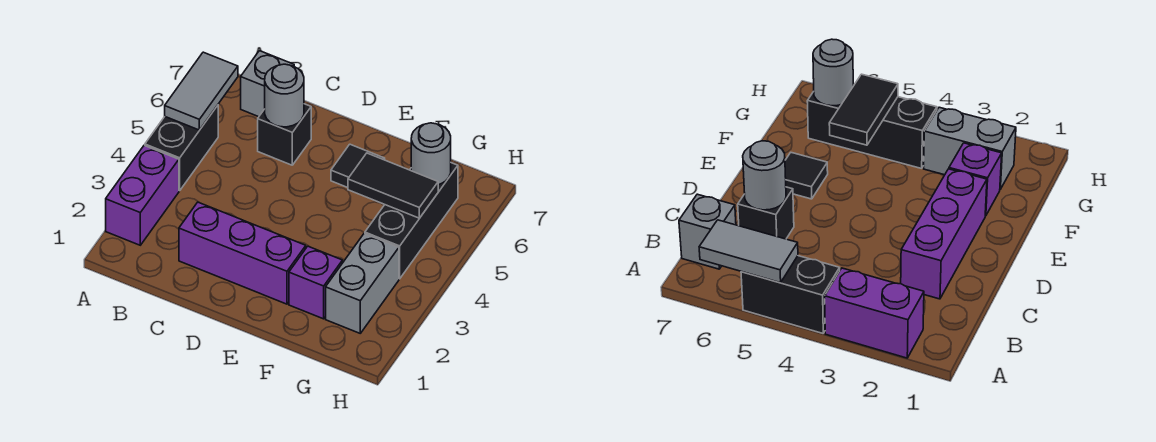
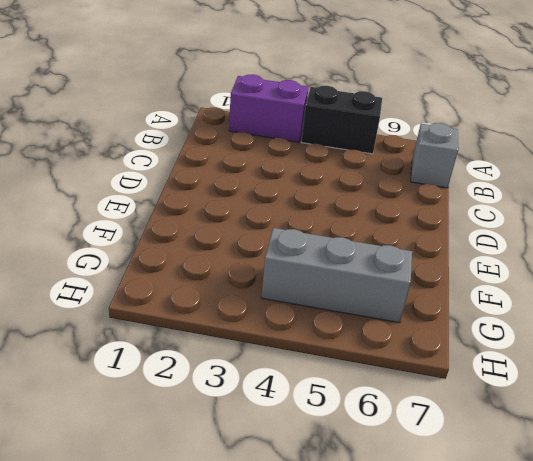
grey brick G4:G6 level 1 -> black brick G4:G6 level 1
none -> purple brick C2:E2 level 1
none -> black brick C6 level 1
none -> black tile E6 level 1

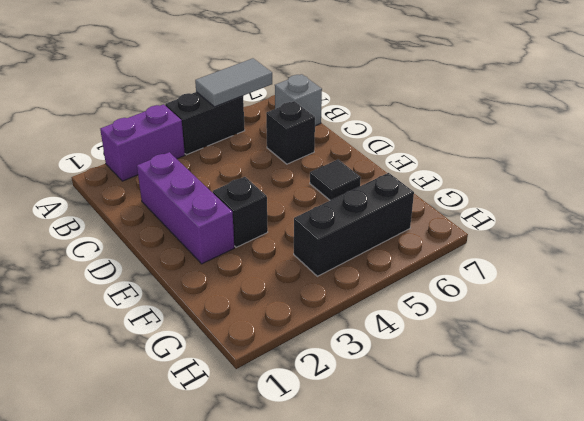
black brick E3 level 1 -> none
none -> purple brick F2 level 1
none -> grey brick G2:G3 level 1
none -> grey round brick C6 level 2

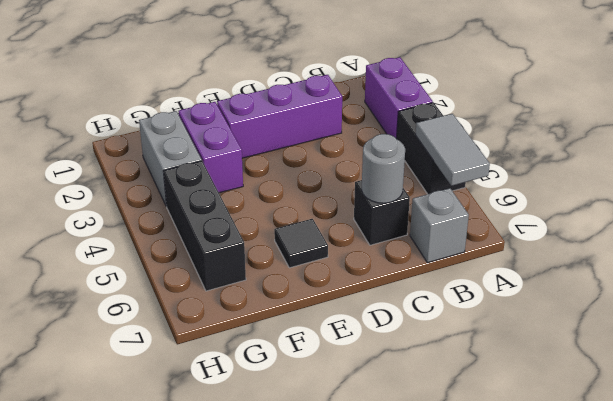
purple brick F2:F3 level 1 -> purple brick F2 level 1
none -> black tile F5:G5 level 2
none -> grey round brick G6 level 2

